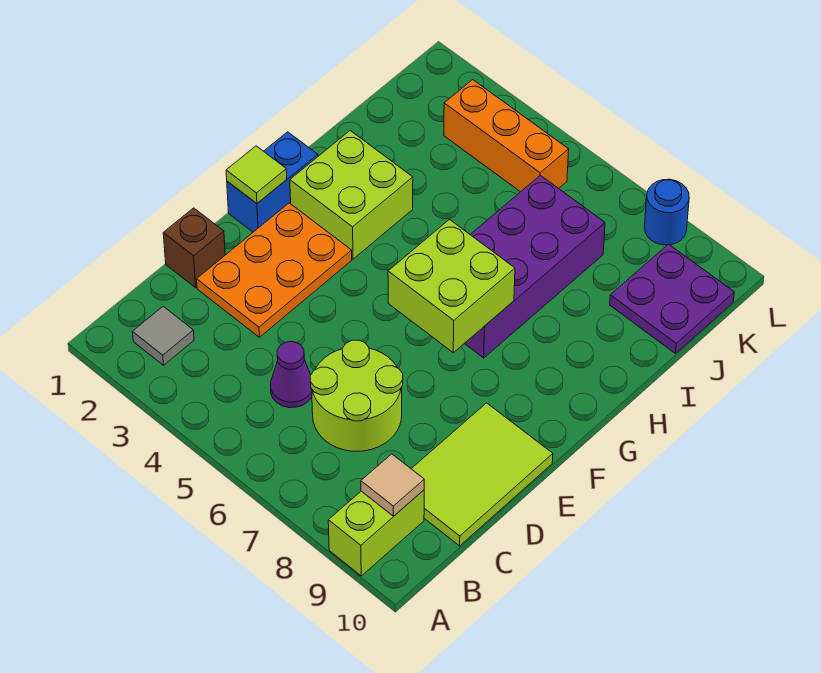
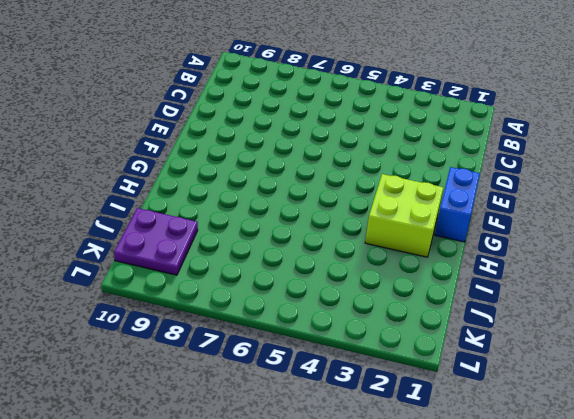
none -> lime brick A9:B9 level 1
none -> grey tile B2 level 1
none -> purple cone C5 level 1

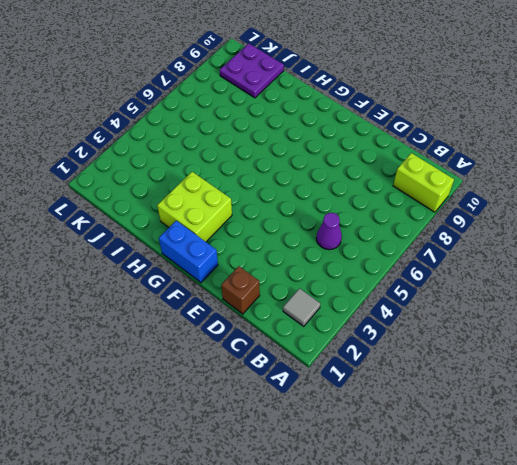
none -> lime round brick C6:D7 level 1
none -> lime tile C9:E10 level 1
none -> orange plate D2:F3 level 1

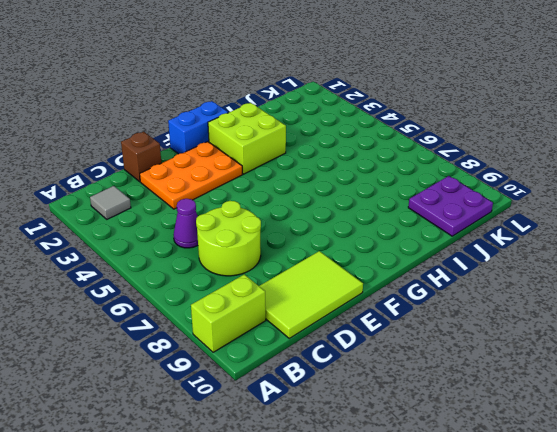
none -> purple brick G6:J7 level 1
none -> orange brick K3:K5 level 1
none -> blue round brick L8 level 1

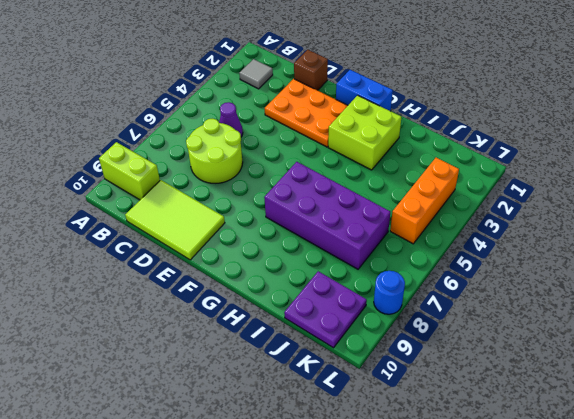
none -> tan tile B9 level 2
none -> lime tile F1 level 2
none -> lime brick F6:G7 level 2

